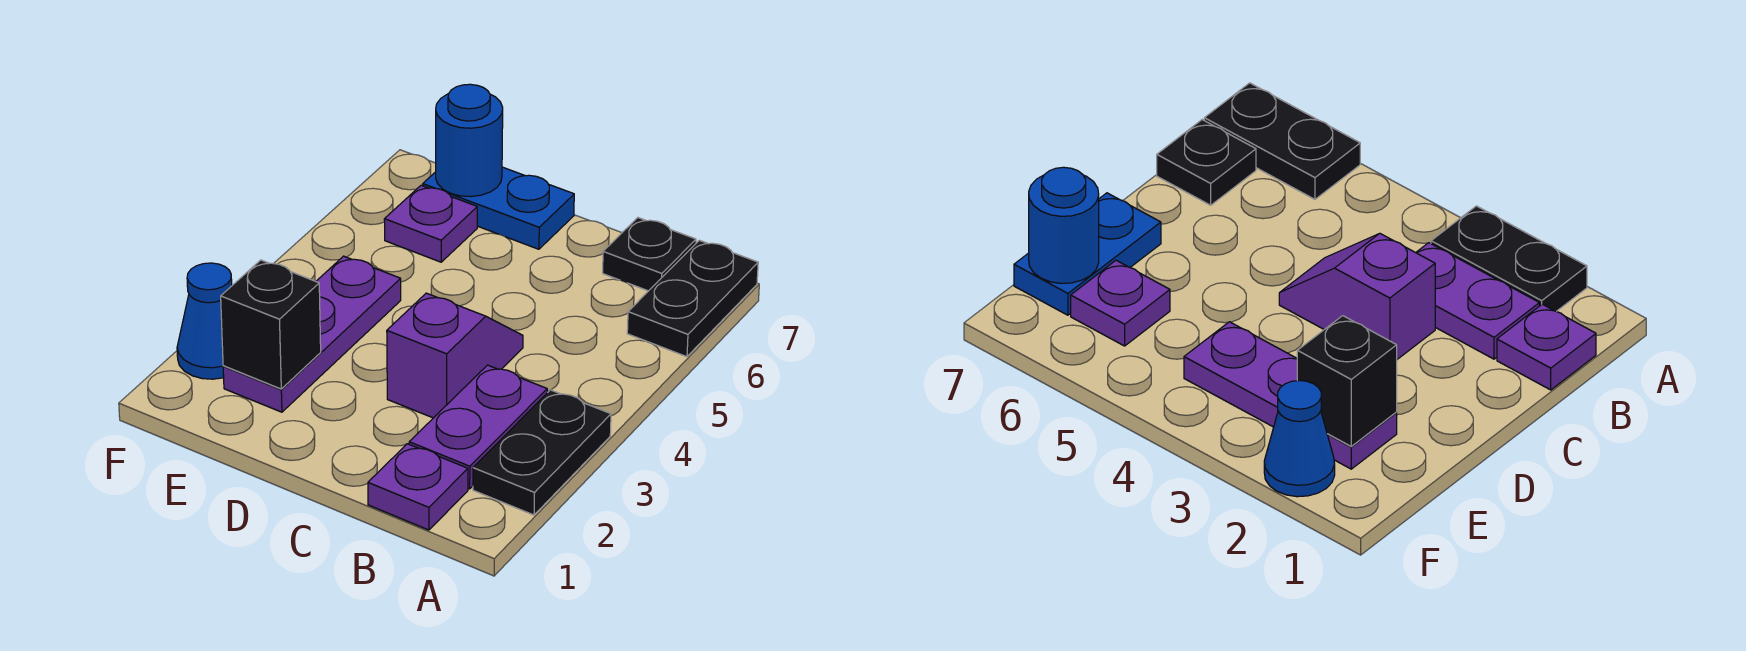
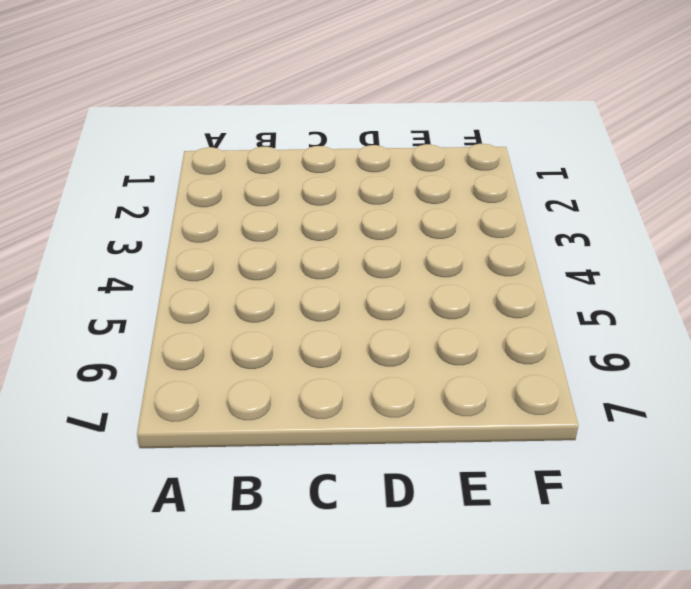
none -> black plate A2:A3 level 1
none -> black plate A6:A7 level 1
none -> purple plate B1 level 1

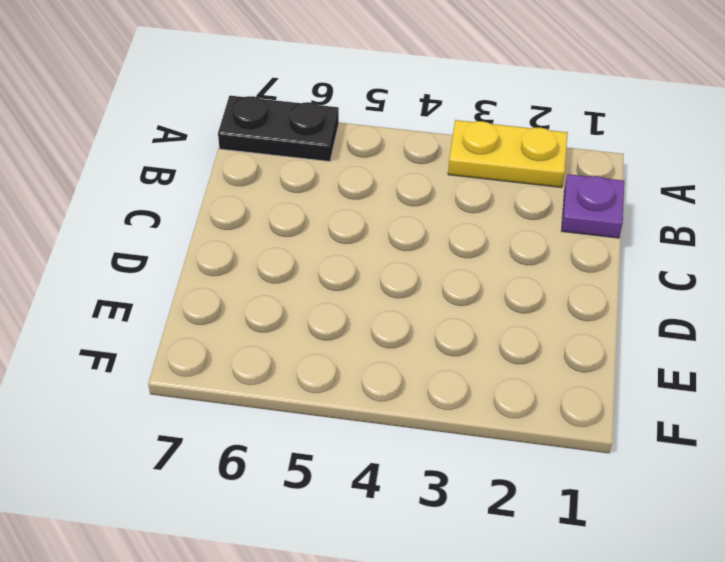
yellow plate A2:A3 level 1 -> black plate A2:A3 level 1
none -> purple plate B2:B3 level 1
none -> black plate B7 level 1
none -> purple slope C3:C4 level 1 top 3

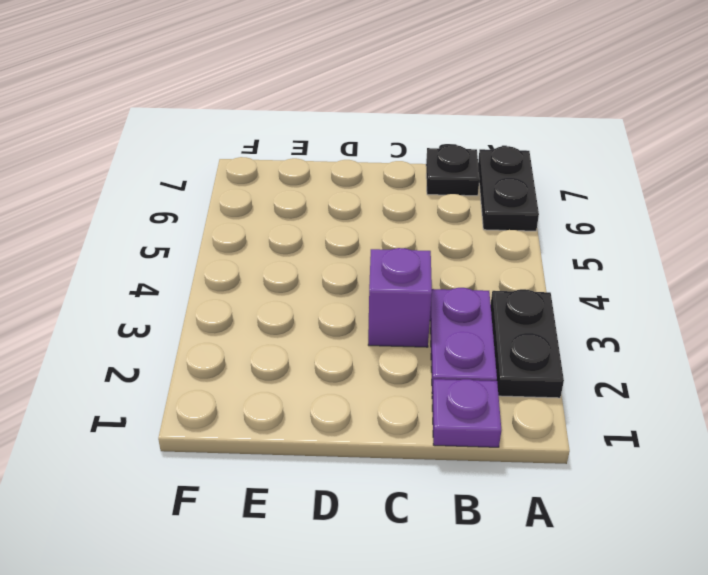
none -> blue plate D7:E7 level 1
none -> purple plate E2:E4 level 1
none -> purple plate E6 level 1

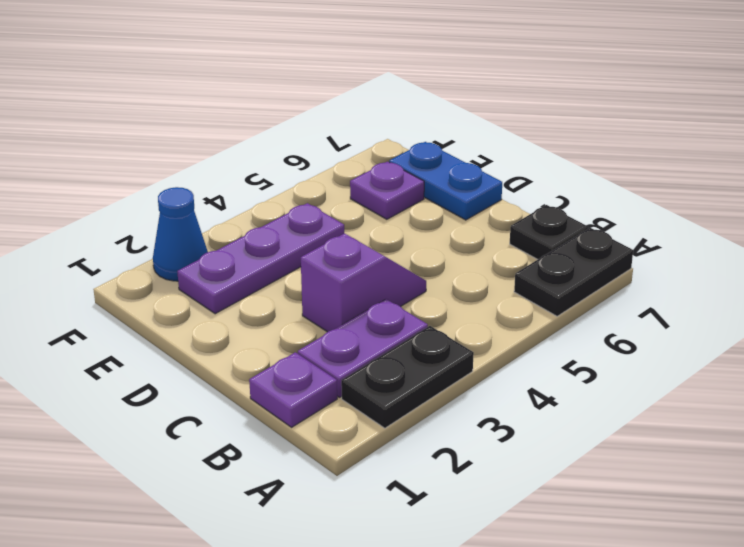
none -> black brick E2 level 2
none -> blue round brick E7 level 2

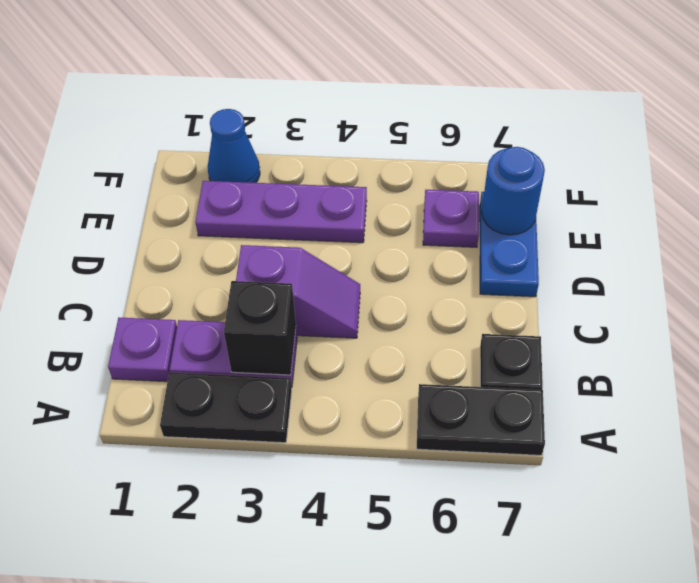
black brick B3 level 2 -> black brick E2 level 2

